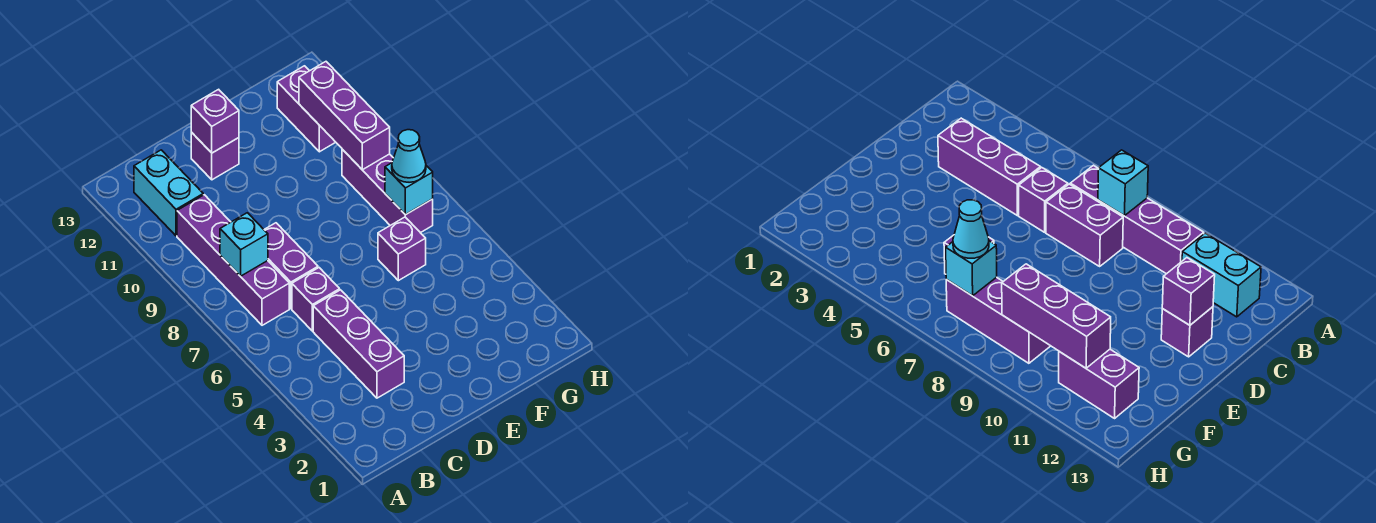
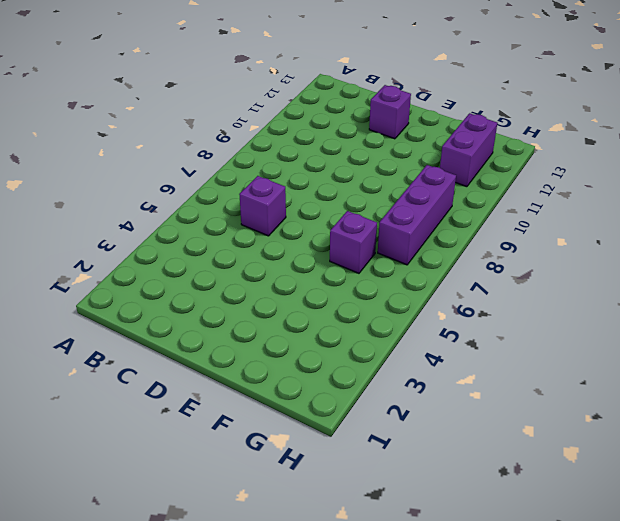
none -> purple brick B7:B10 level 1
none -> cyan brick B11:B12 level 1
none -> purple brick C3:C5 level 1

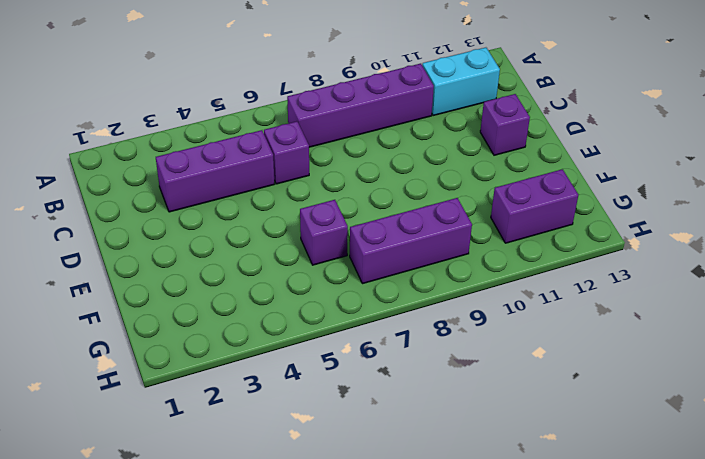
none -> purple brick C7:C8 level 1
none -> cyan brick B8 level 2
none -> purple brick D12 level 2

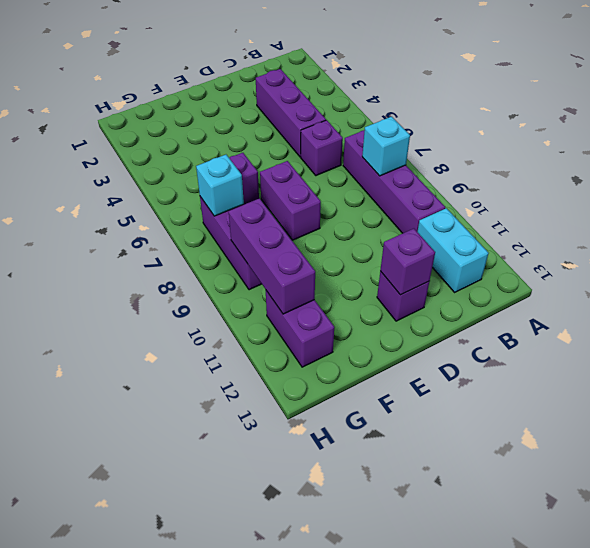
purple brick E7:E8 level 1 -> purple brick C7:C8 level 1
none -> cyan cone G7 level 3

